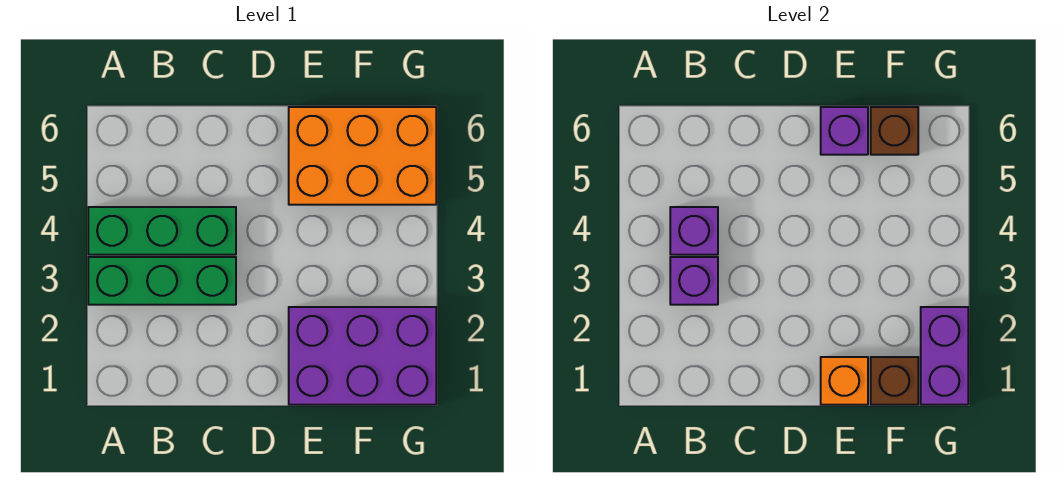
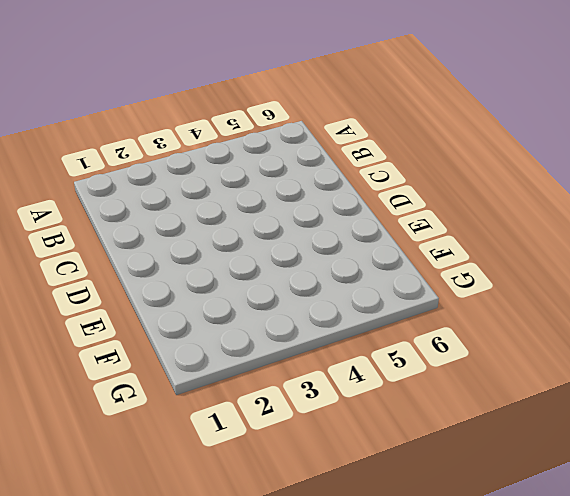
none -> green brick A3:C3 level 1
none -> green brick A4:C4 level 1

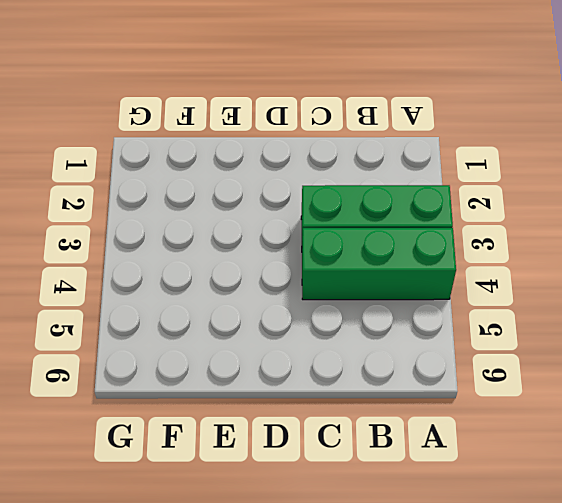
none -> purple brick E1:G2 level 1
none -> orange brick E5:G6 level 1

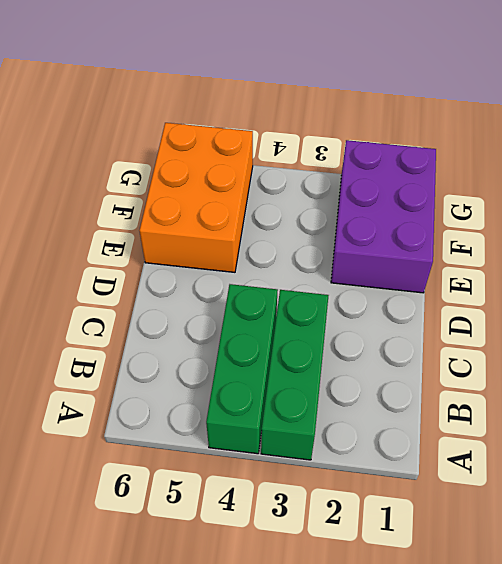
none -> purple brick B3 level 2
none -> purple brick B4 level 2

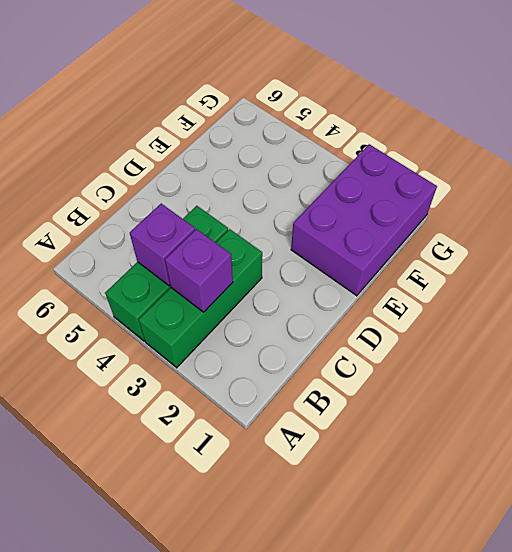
none -> orange brick E5:G6 level 1
none -> orange brick E1 level 2

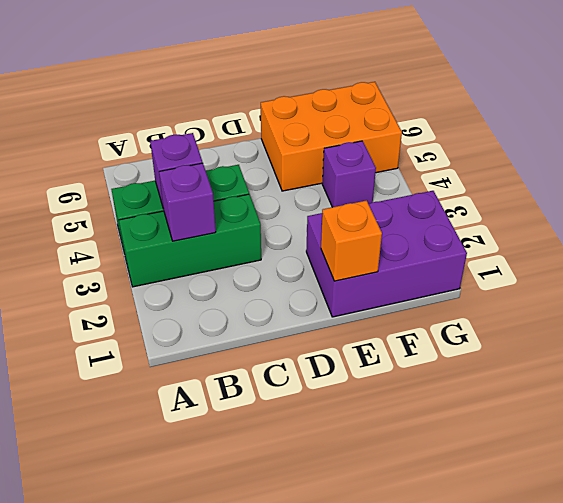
purple brick F4 level 1 -> purple brick E6 level 2
none -> brown brick F1 level 2
none -> brown brick F6 level 2

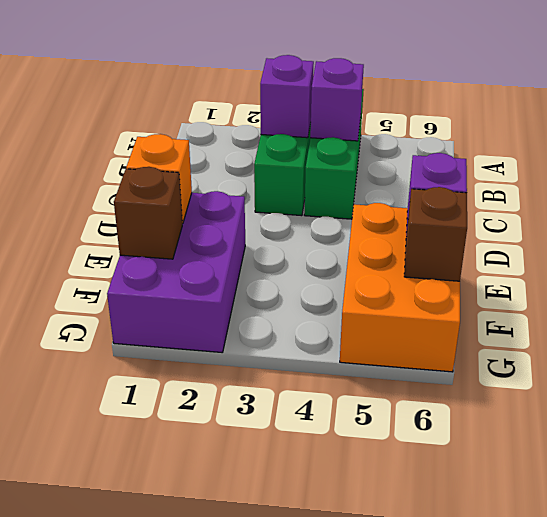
none -> purple brick G1:G2 level 2

